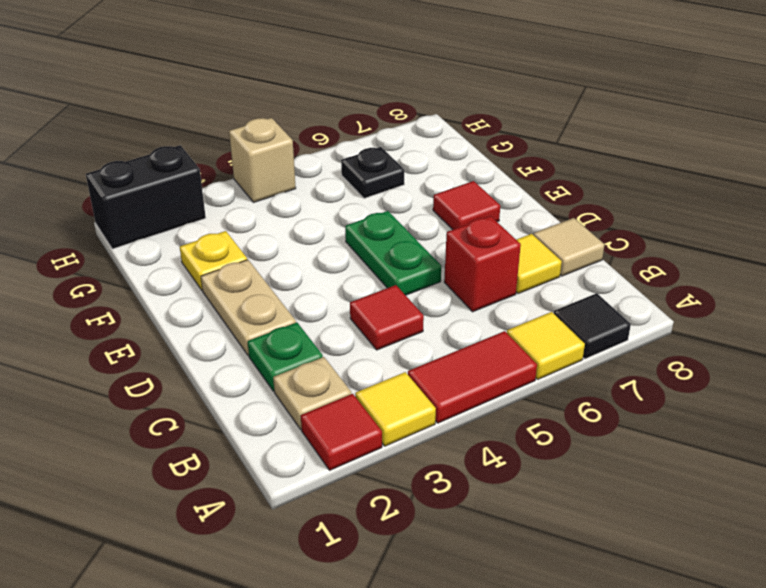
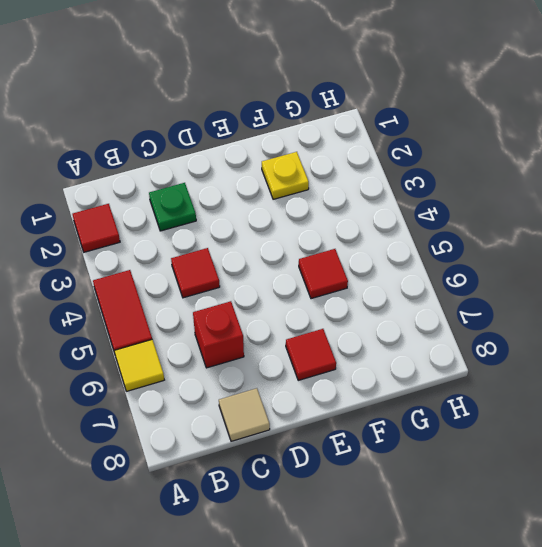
red tile F5 level 1 -> none
none -> yellow tile A3 level 1
none -> black tile A7 level 1
none -> tan plate B2 level 1

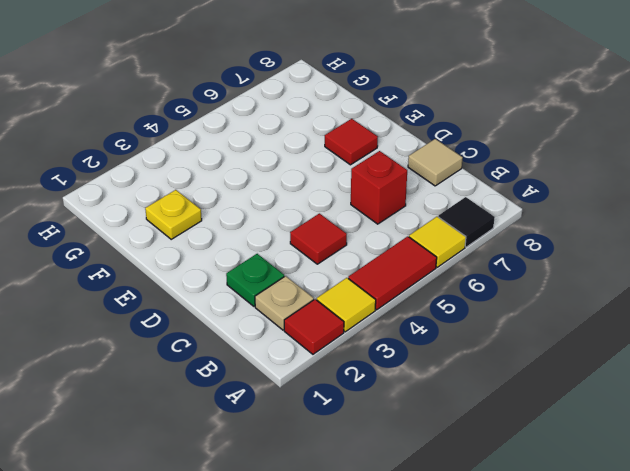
none -> yellow tile C7 level 1
none -> tan plate D2:E2 level 1
none -> green plate D5:E5 level 1

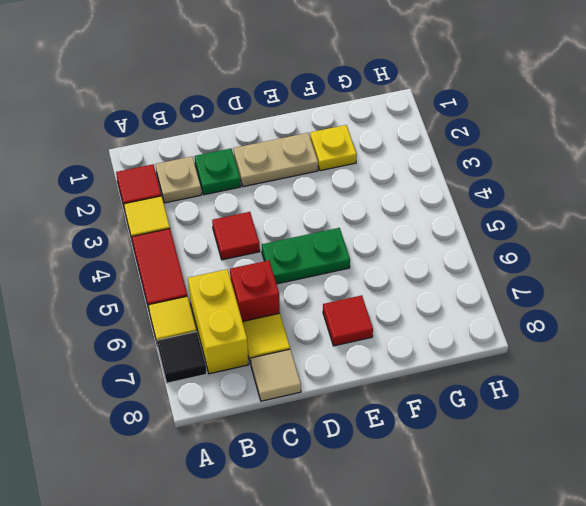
yellow brick B6:B7 level 1 -> none
none -> black plate G6 level 1
none -> black brick H1:H2 level 1
none -> tan brick H4 level 1

